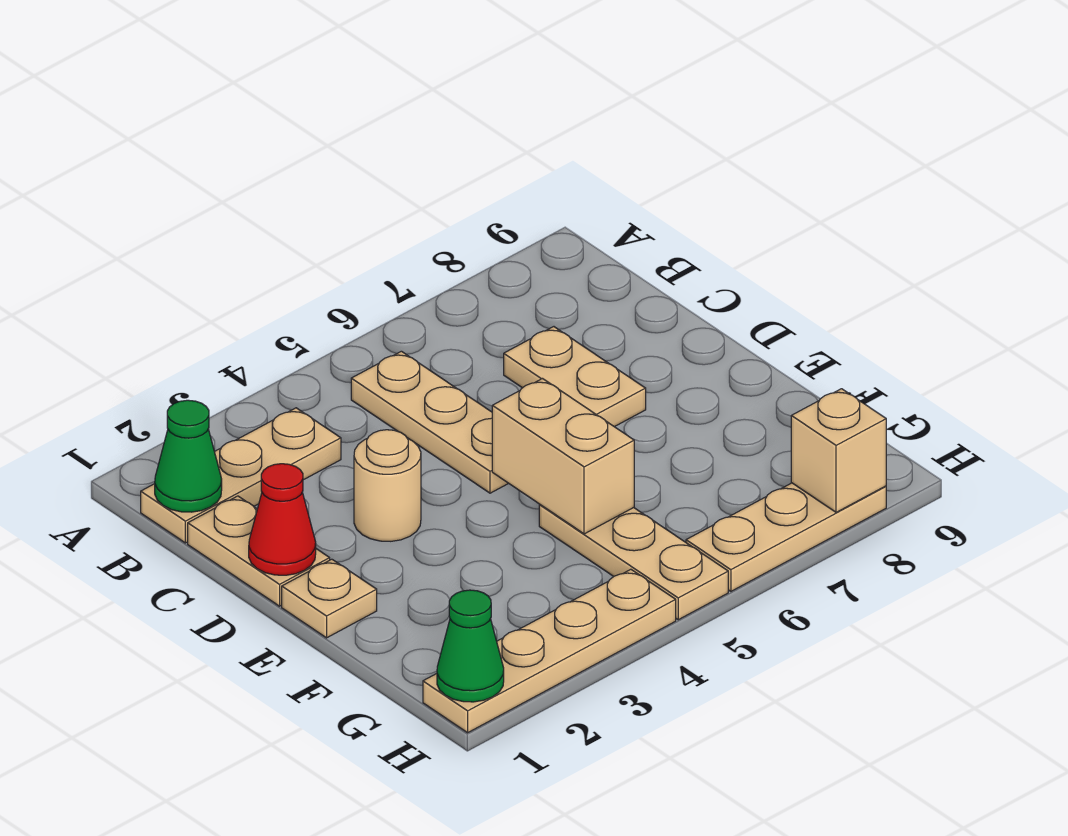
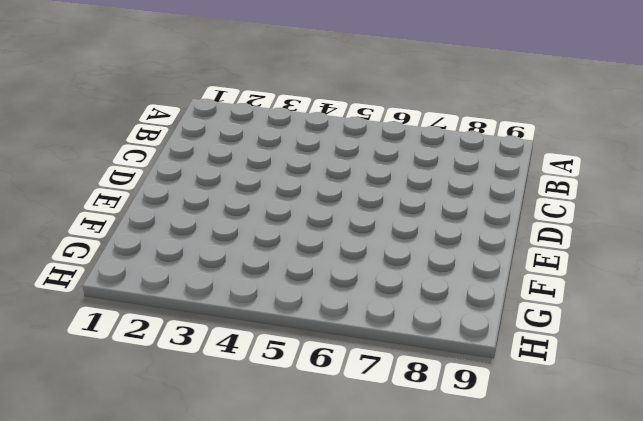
none -> tan plate B1:B3 level 1
none -> tan plate B5:D5 level 1
none -> tan plate C1:D1 level 1

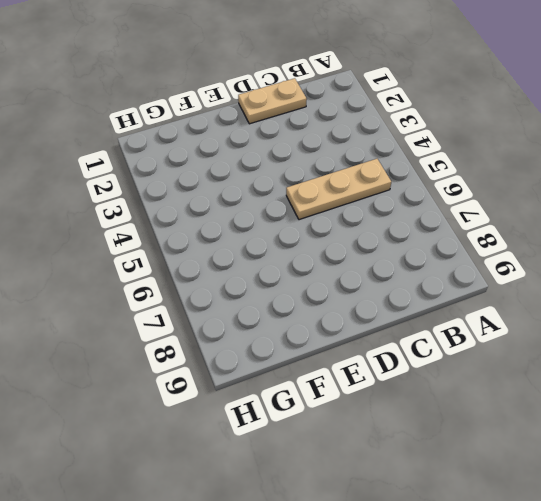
none -> tan plate B1:B3 level 1
none -> tan plate C7:D7 level 1
none -> tan round brick D3 level 1

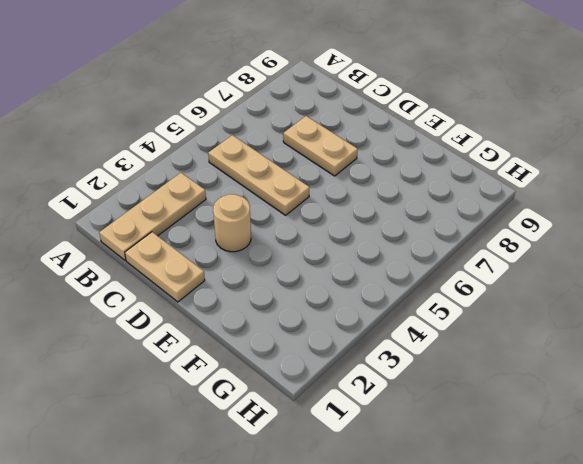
none -> tan plate E1 level 1
none -> tan plate F5:H5 level 1
none -> tan plate H1:H4 level 1

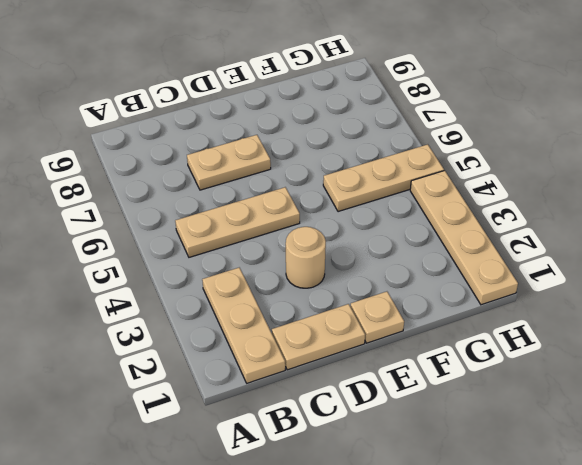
none -> tan plate H6:H8 level 1
none -> green cone B1 level 2
none -> red cone D1 level 2

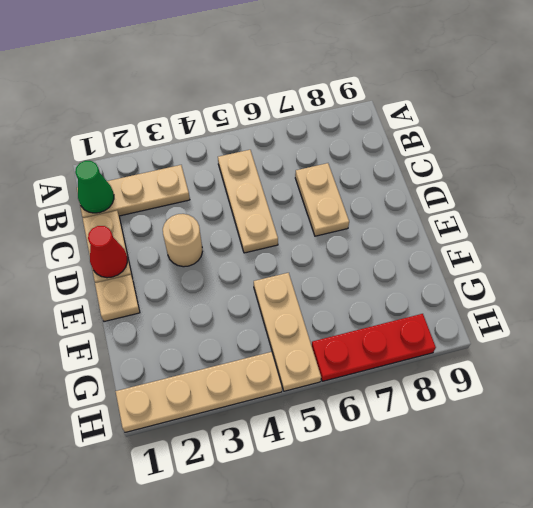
red plate H6:H8 level 1 -> tan plate H6:H8 level 1
none -> tan brick E5:F5 level 2
none -> green cone H1 level 2
none -> tan brick H8 level 2

